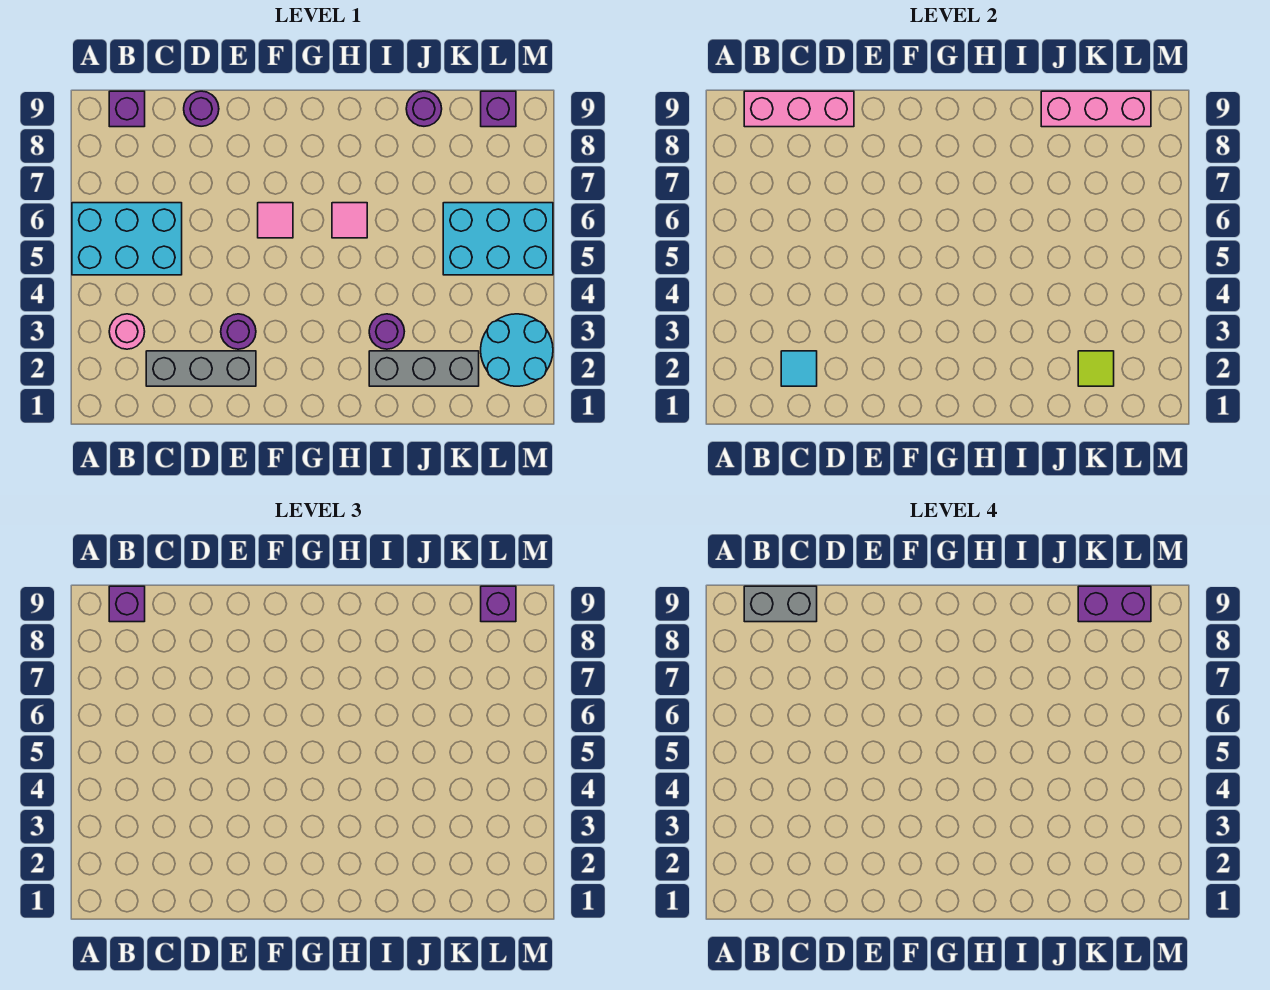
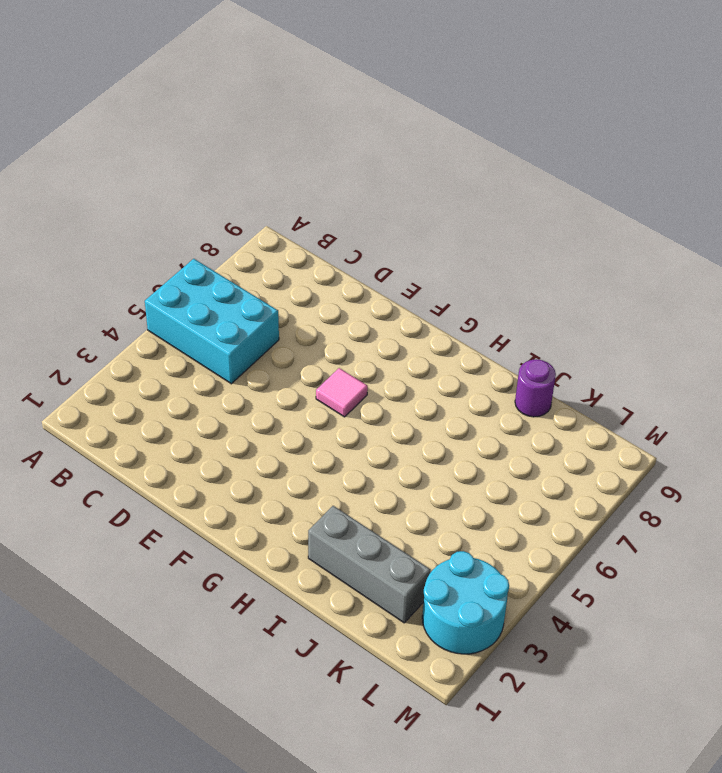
none -> pink round brick B3 level 1
none -> purple brick B9 level 1
none -> grey brick C2:E2 level 1

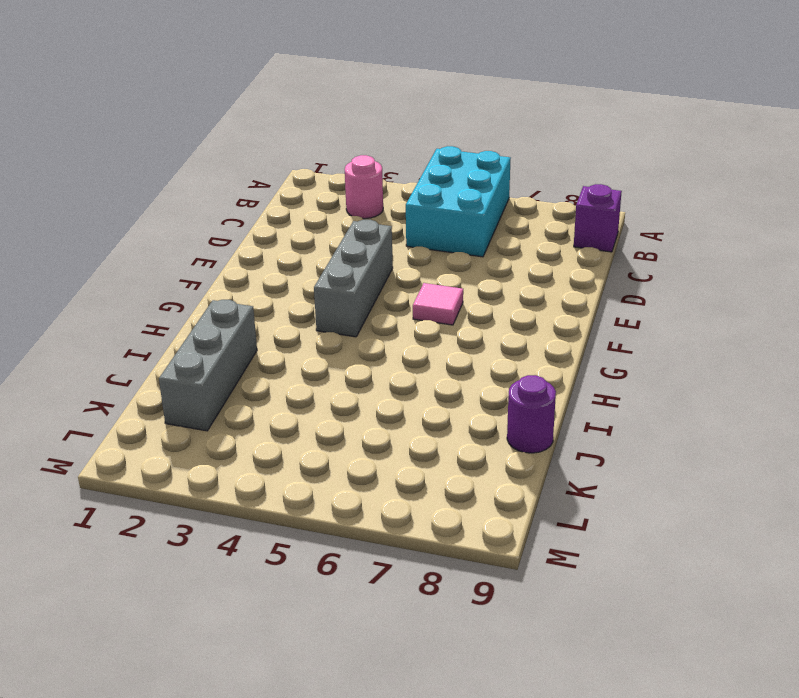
grey brick E4:G4 level 1 -> grey brick C2:E2 level 1
none -> purple round brick D9 level 1
none -> purple round brick E3 level 1
none -> pink tile H6 level 1

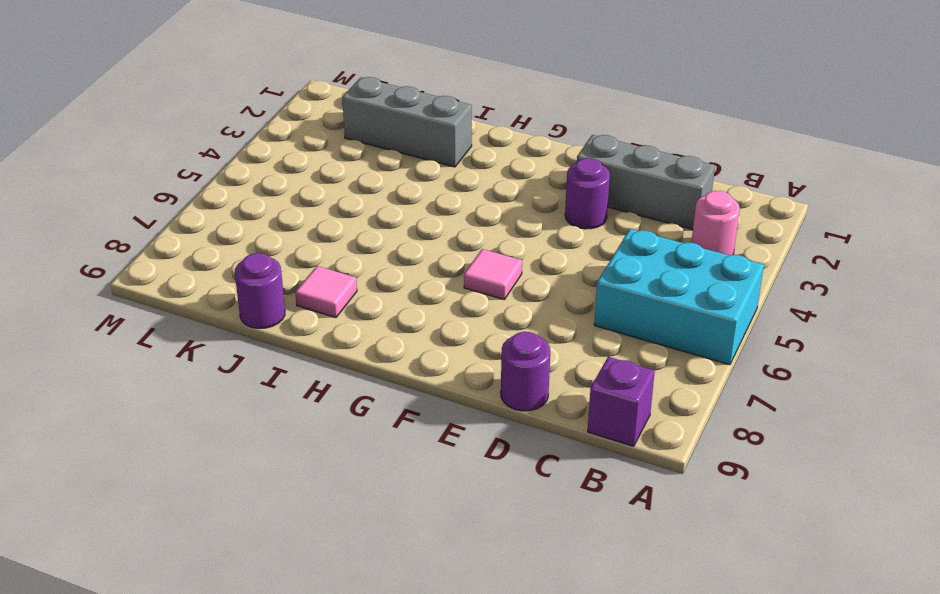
pink tile I8 level 1 -> pink tile H6 level 1
none -> purple round brick I3 level 1
none -> cyan brick K5:M6 level 1
none -> cyan round brick L2:M3 level 1

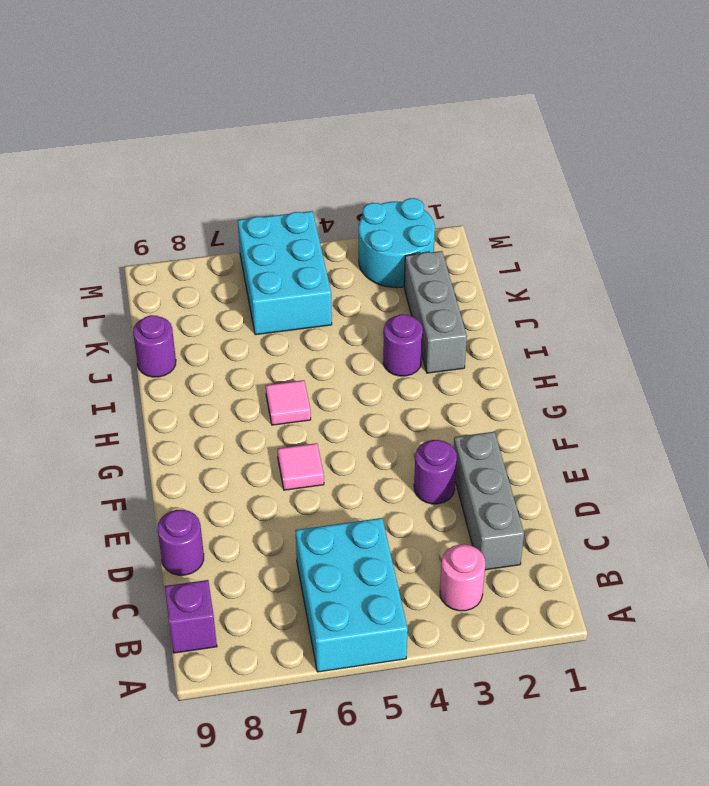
none -> purple brick L9 level 1
none -> pink brick B9:D9 level 2
none -> cyan tile C2 level 2

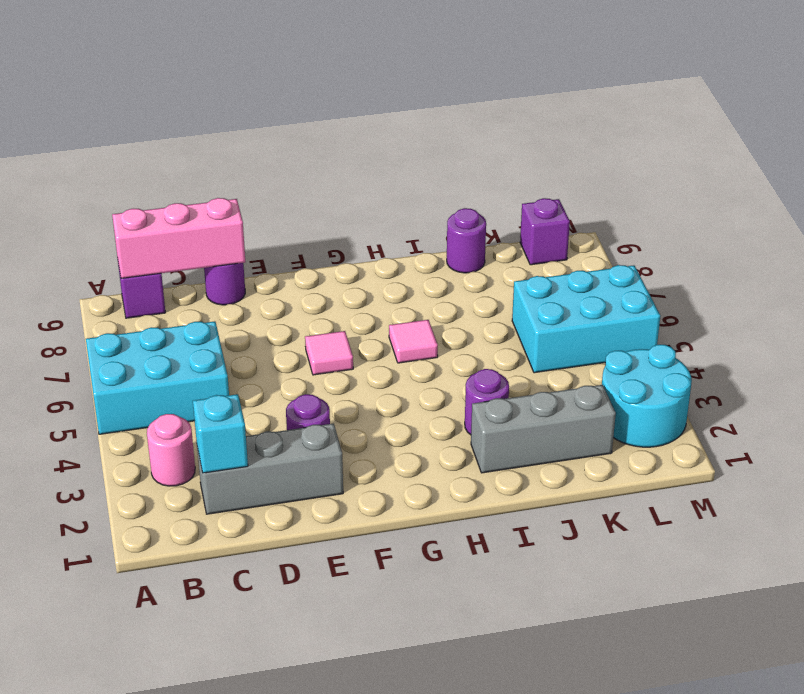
cyan brick C2 level 2 -> cyan tile C2 level 2
none -> pink brick J9:L9 level 2
none -> lime tile K2 level 2
none -> purple brick B9 level 3

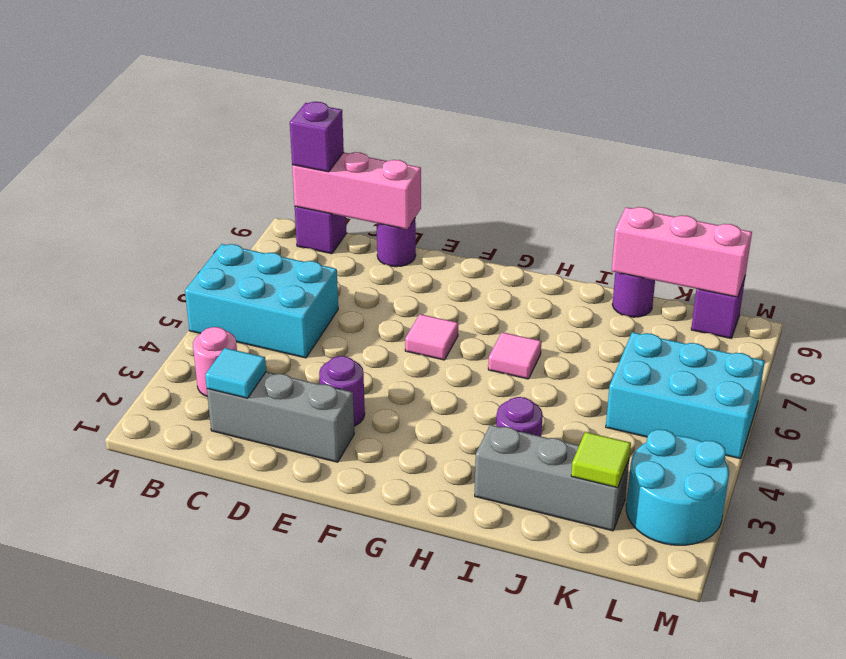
none -> purple brick L9 level 3
none -> grey brick B9:C9 level 4
none -> purple brick K9:L9 level 4

